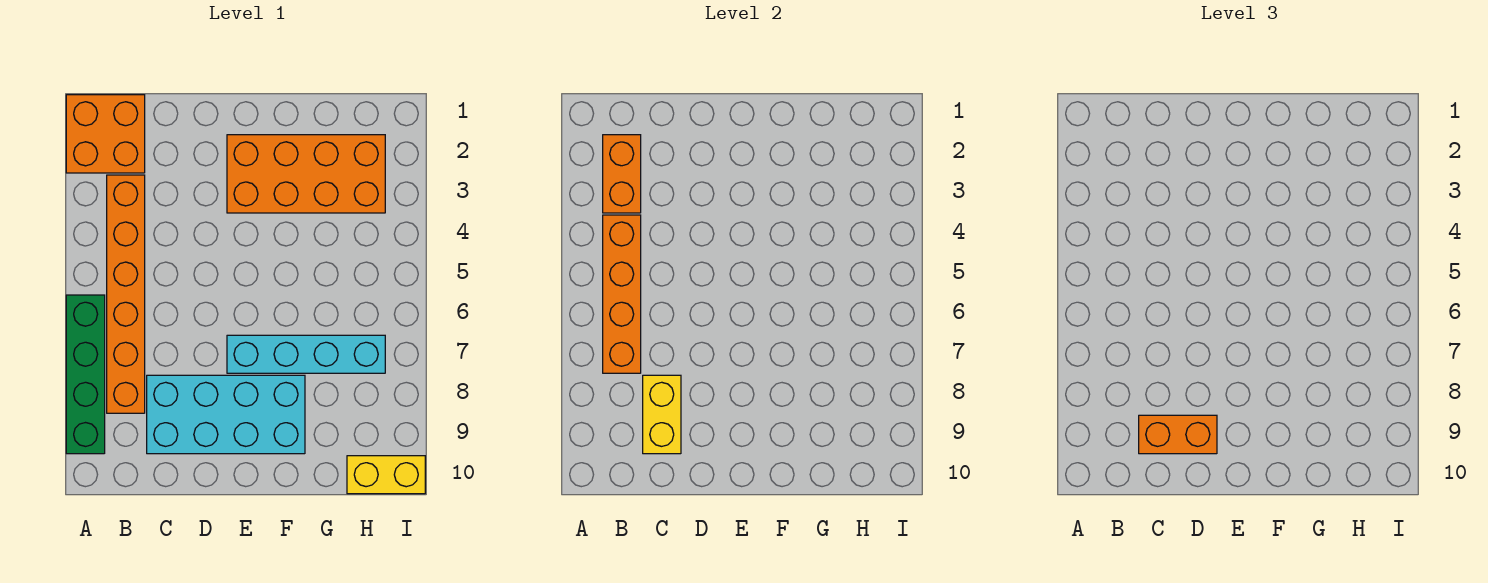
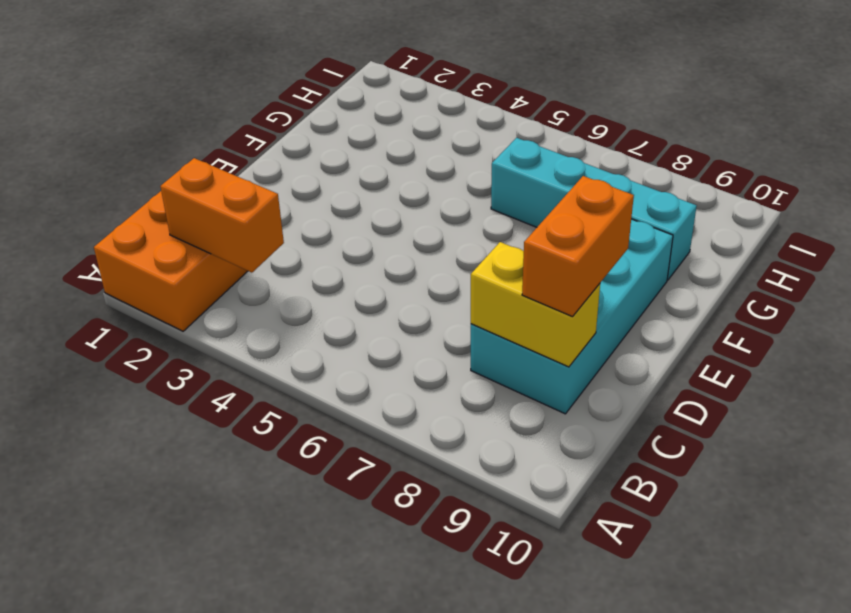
cyan brick G6:G9 level 1 -> cyan brick E7:H7 level 1
none -> green brick A6:A9 level 1
none -> orange brick B3:B8 level 1

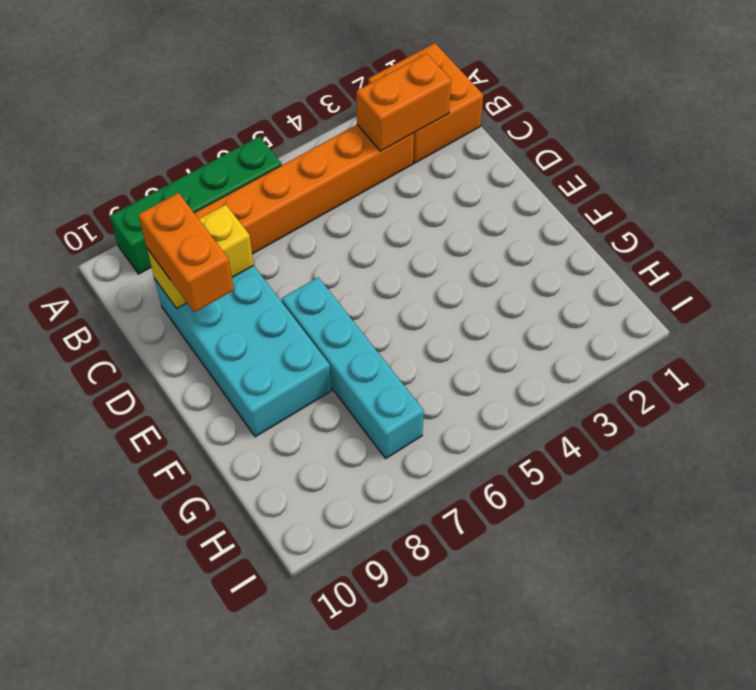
none -> orange brick E2:H3 level 1
none -> yellow brick H10:I10 level 1

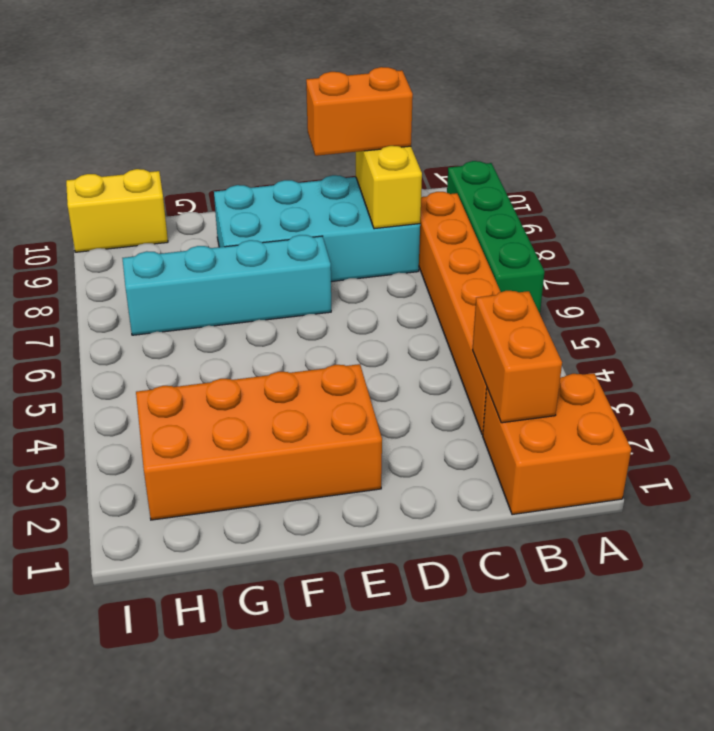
none -> orange brick B4:B7 level 2

